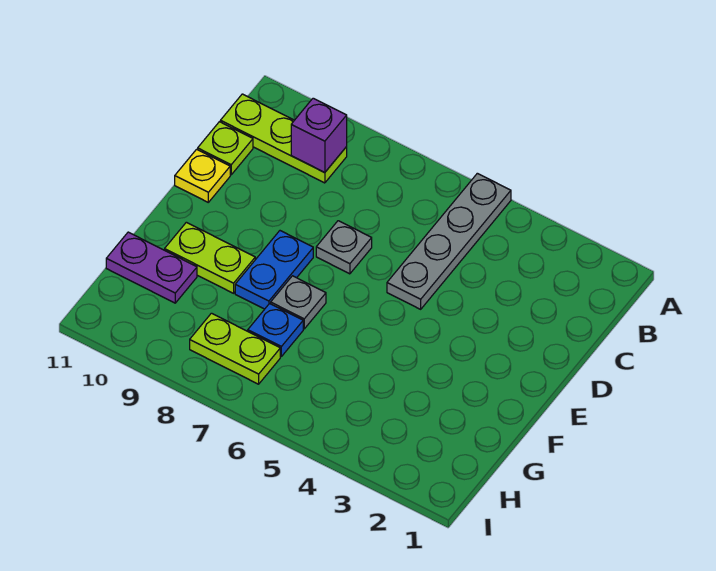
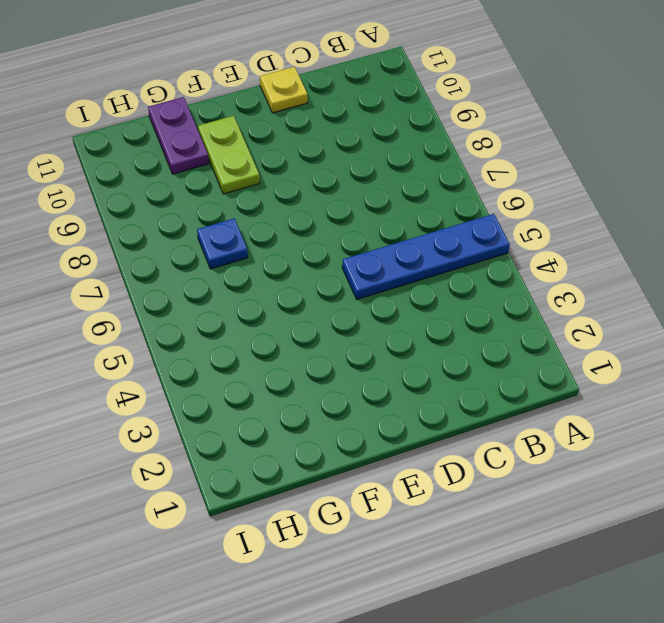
blue plate A5:D5 level 1 -> grey plate A5:D5 level 1
none -> lime plate B9:B11 level 1
none -> lime plate C11 level 1
none -> grey plate D7 level 1

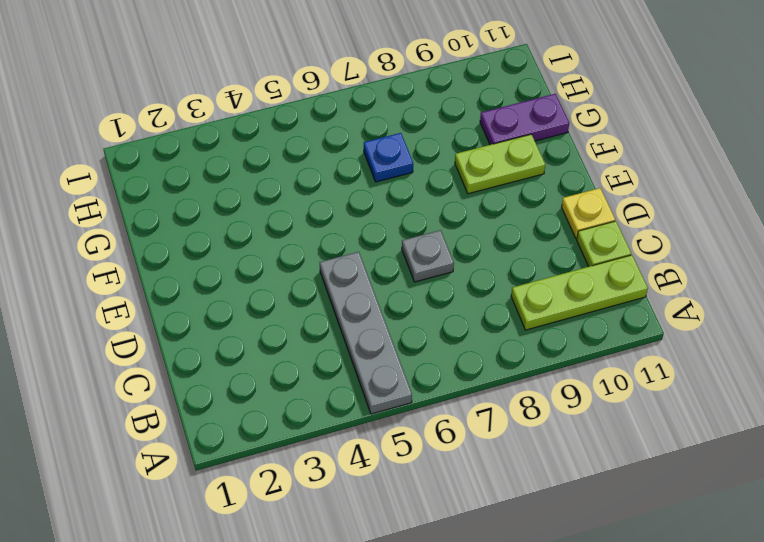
none -> blue plate E8:F8 level 1
none -> grey plate F7 level 1
none -> lime plate H7:H8 level 1

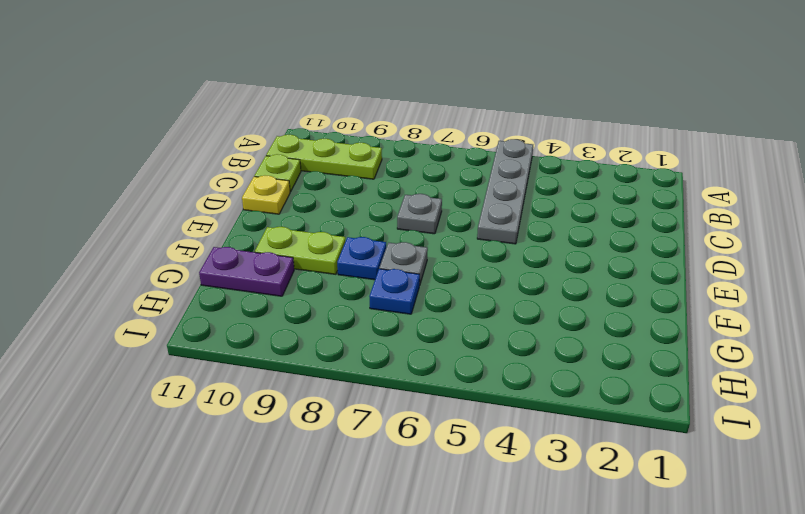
blue plate F8 level 1 -> blue plate E8:F8 level 1
none -> lime plate H7:H8 level 1
none -> purple brick B9 level 2

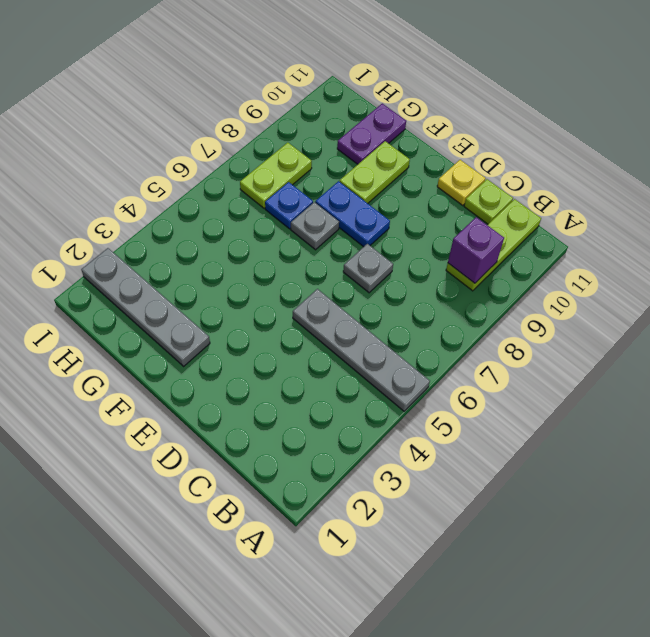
grey plate F2:I2 level 1 -> none

